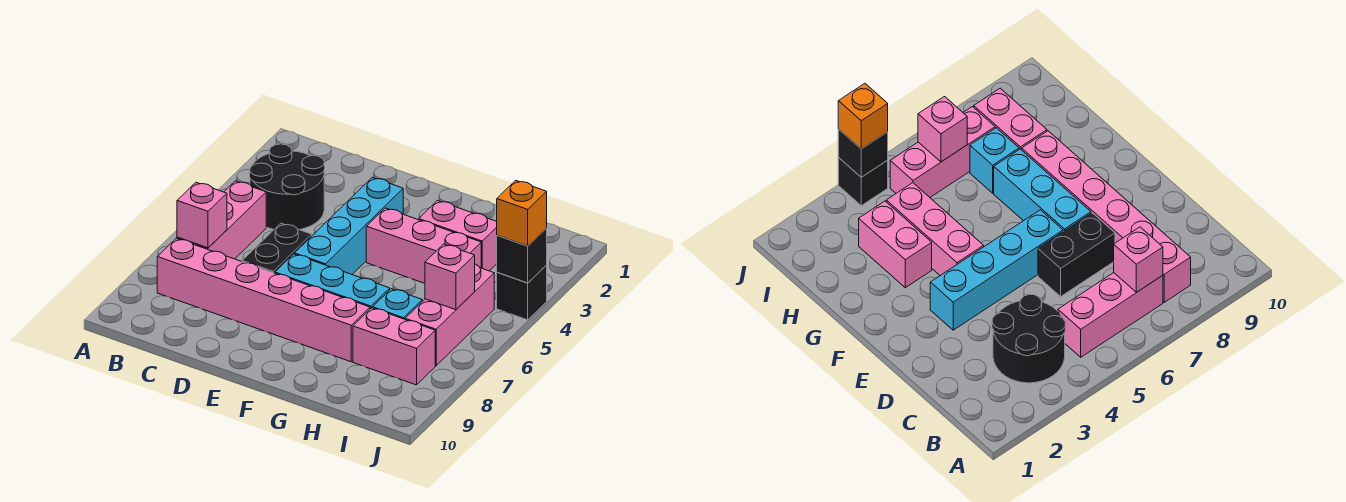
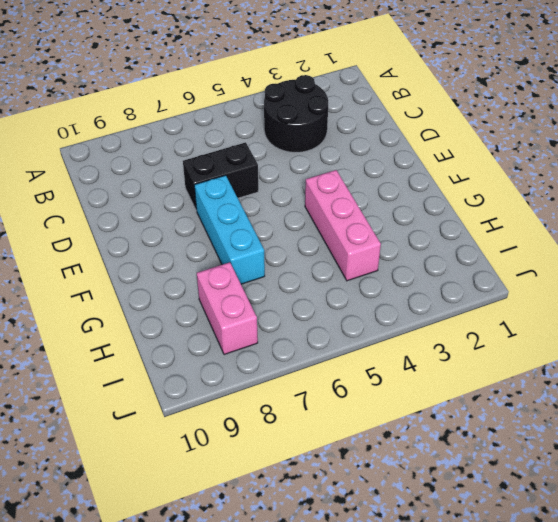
none -> pink brick B5:B7 level 1
none -> pink brick B8:G8 level 1
none -> cyan brick E3:E6 level 1

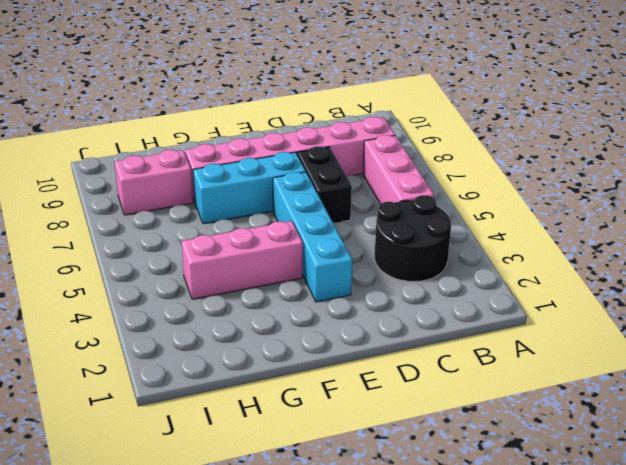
none -> pink brick G3:H3 level 1
none -> cyan brick H7 level 1
none -> pink brick I5:I7 level 1

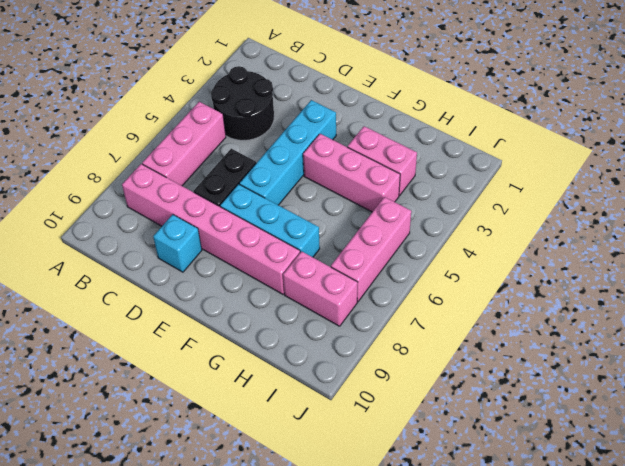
cyan brick D9 level 1 -> cyan brick H7 level 1
none -> black brick J4 level 1
none -> pink brick B7 level 2
none -> pink brick I6 level 2

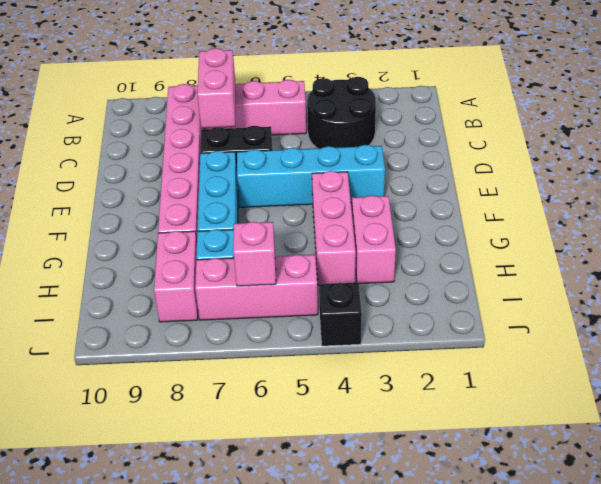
pink brick B7:C7 level 2 -> pink brick B7 level 2
none -> black brick J4 level 2
none -> orange brick J4 level 3

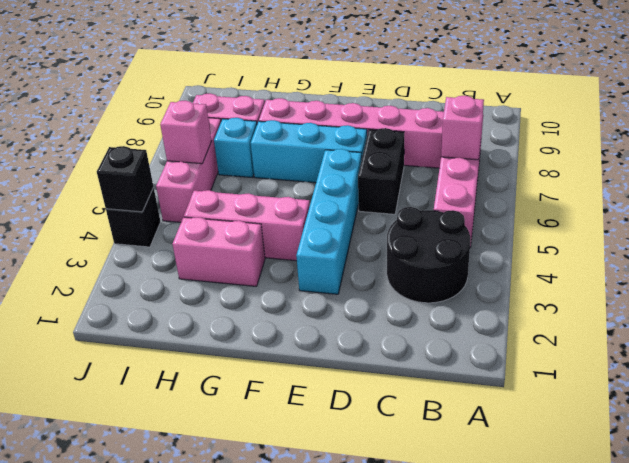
none -> orange brick J4 level 3

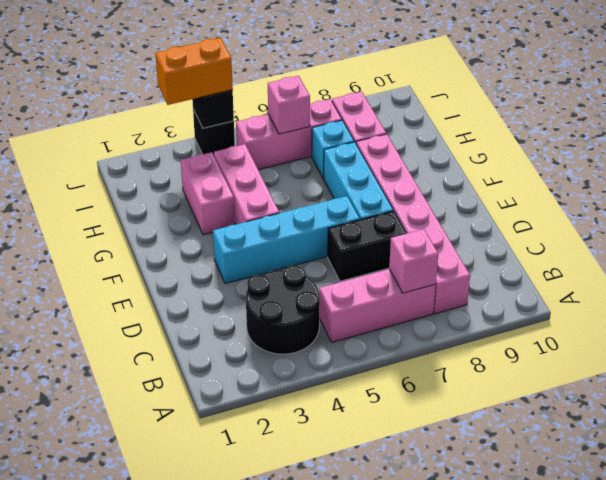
orange brick J3:J4 level 3 -> orange brick J4 level 3

